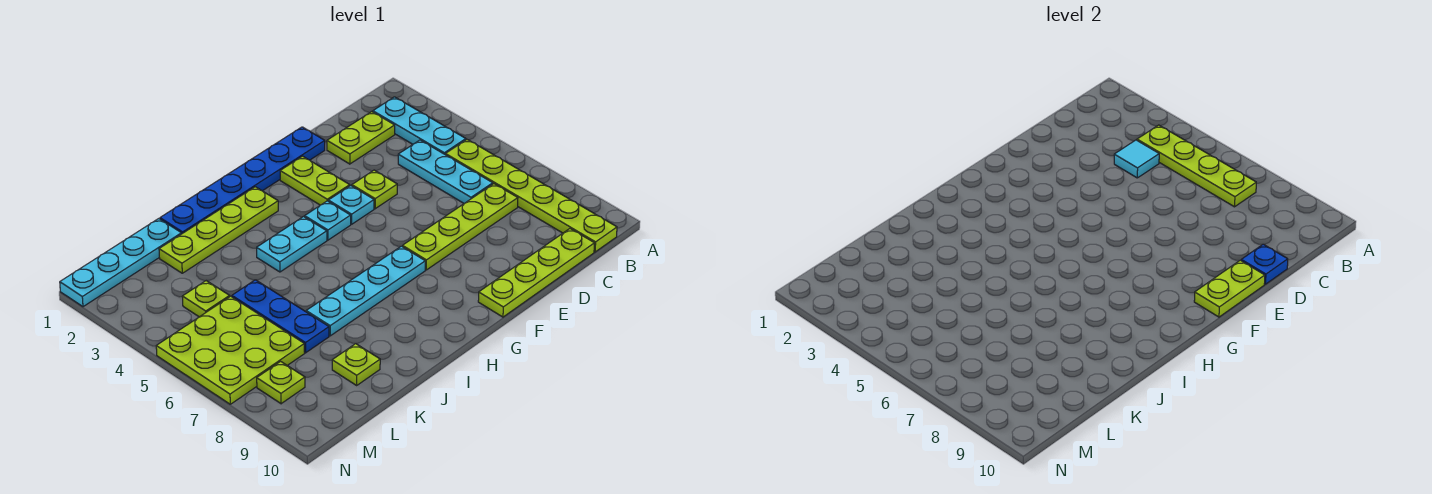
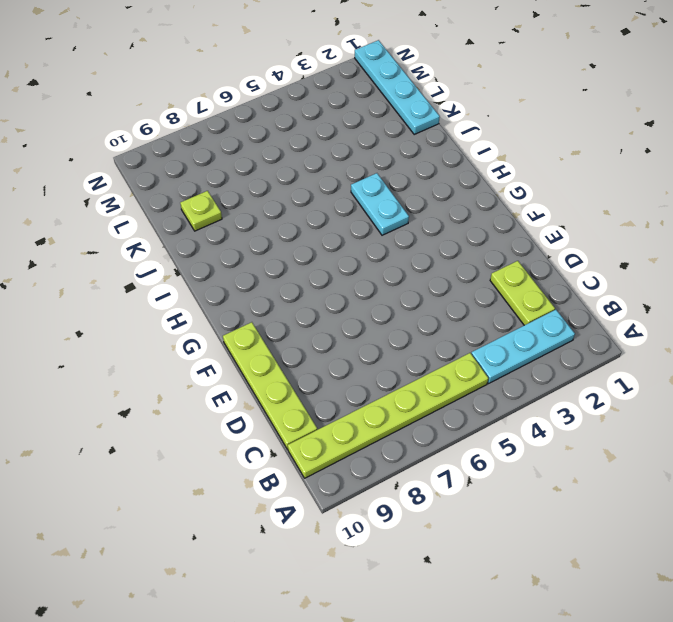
none -> cyan plate C4:C6 level 1
none -> lime plate C7:F7 level 1
none -> blue plate E1:J1 level 1

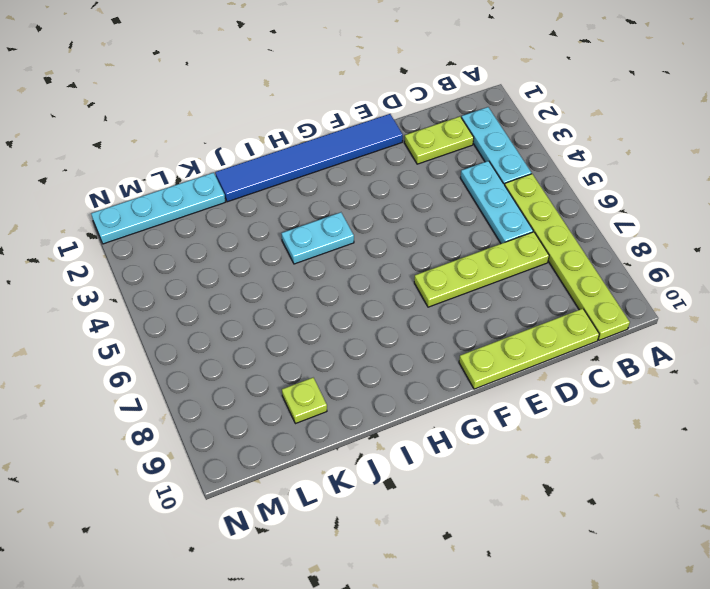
blue tile E1:J1 level 1 -> blue plate E1:J1 level 1
none -> lime plate E4 level 1
none -> lime plate F2:F3 level 1
none -> cyan plate F4 level 1

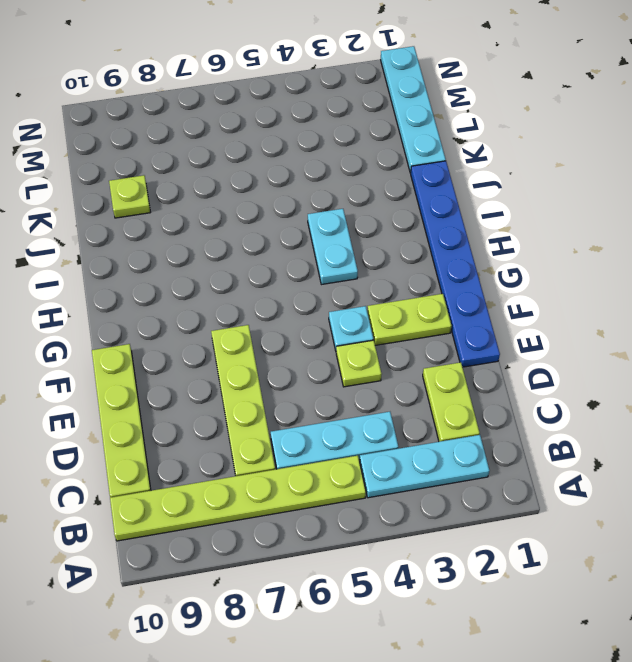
none -> cyan plate G4 level 1
none -> cyan plate G7:J7 level 1
none -> lime plate H2:K2 level 1

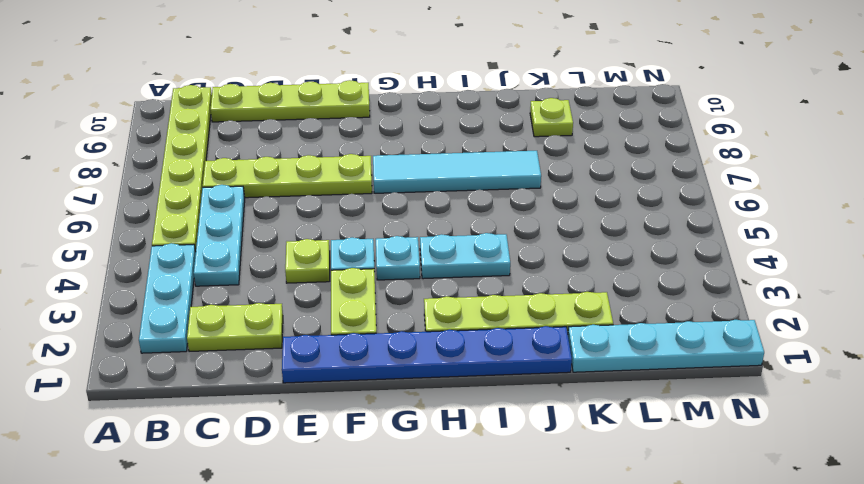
cyan tile G7:J7 level 1 -> cyan plate G7:J7 level 1
none -> blue plate K5:K7 level 1
none -> lime plate L4 level 1
none -> lime plate L5:N7 level 1

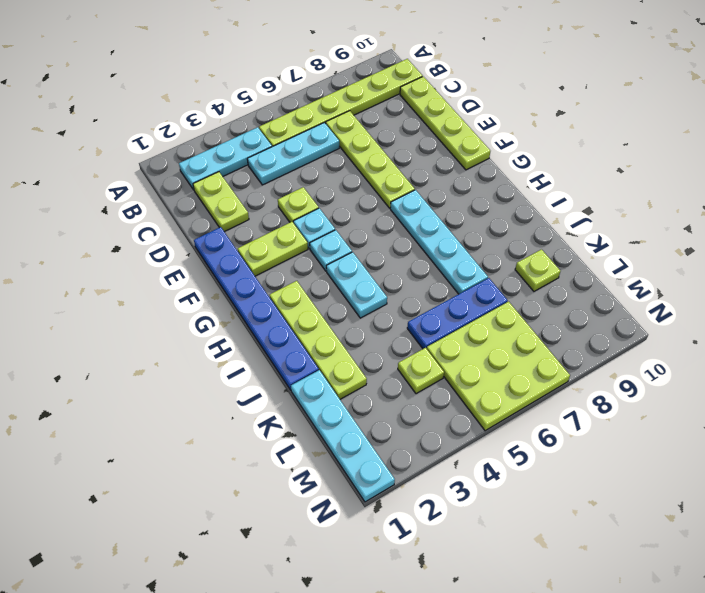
none -> lime plate M8 level 1
none -> lime plate B4:B7 level 2
none -> cyan tile C4 level 2

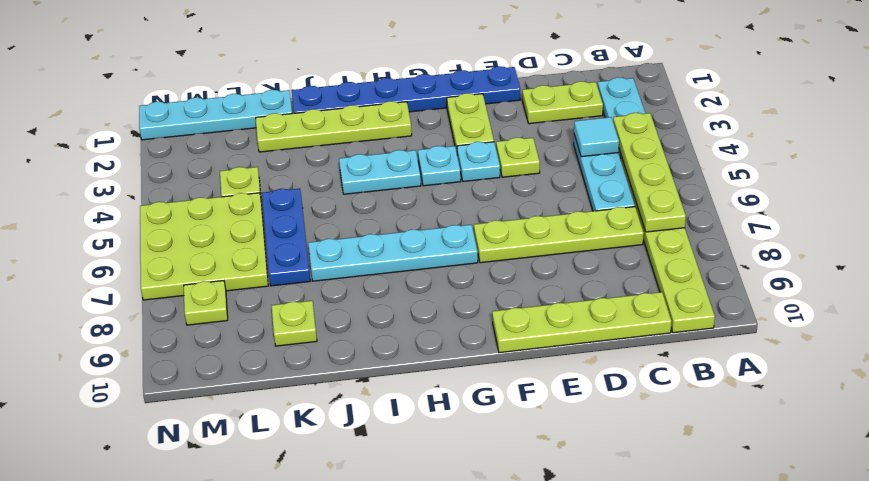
none -> blue plate D10 level 2
none -> lime plate E10:F10 level 2

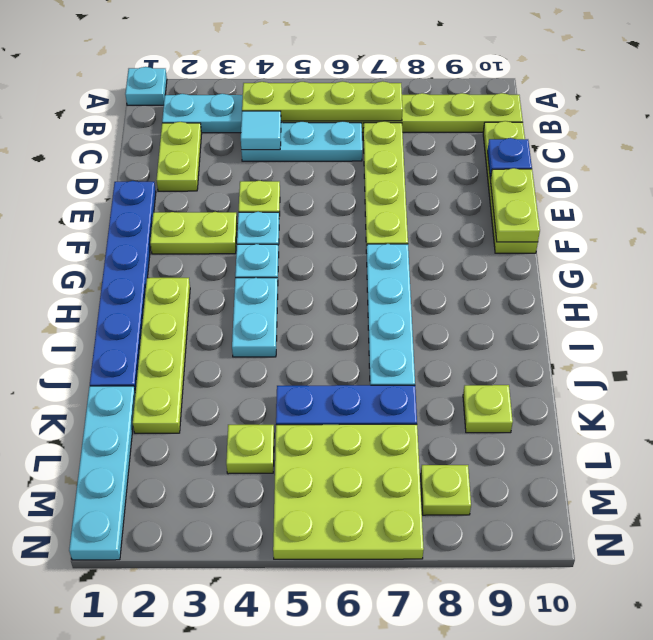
cyan plate A1 level 1 -> none

